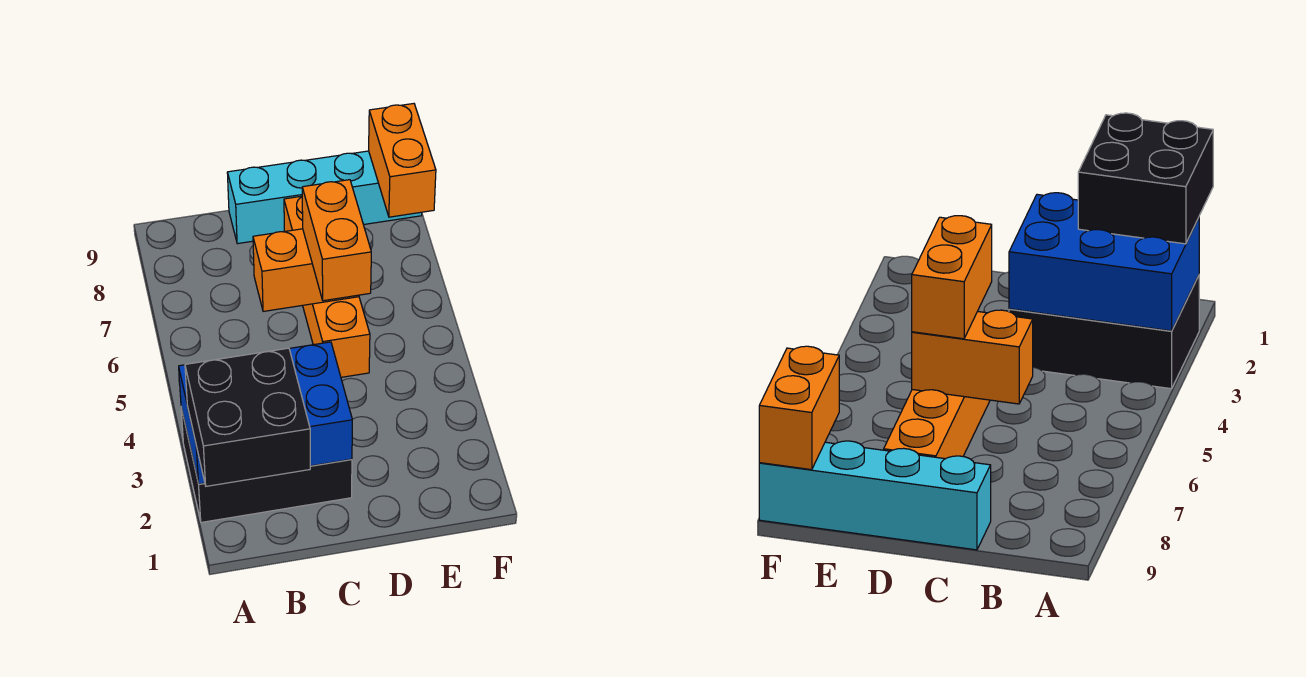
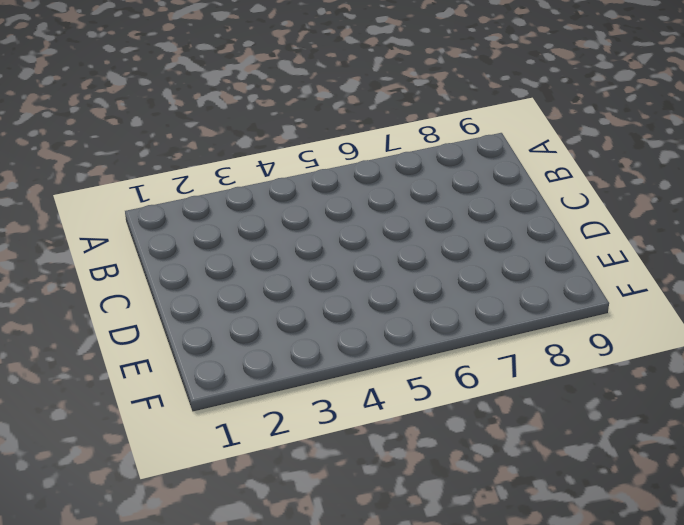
none -> black brick A2:C3 level 1
none -> cyan brick C9:F9 level 1

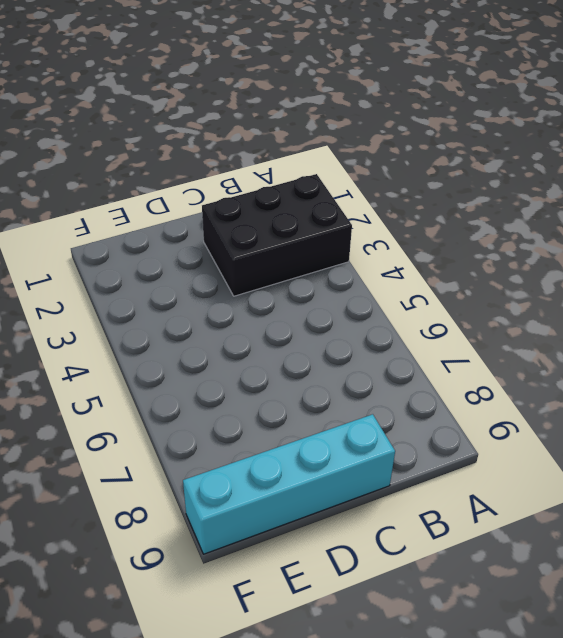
none -> orange brick D5:D8 level 1
none -> blue brick A2:C3 level 2

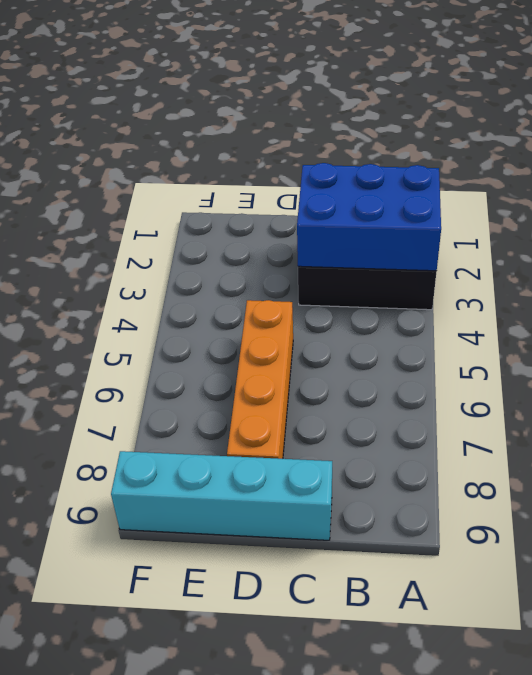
none -> orange brick C6:D6 level 2
none -> orange brick F8:F9 level 2

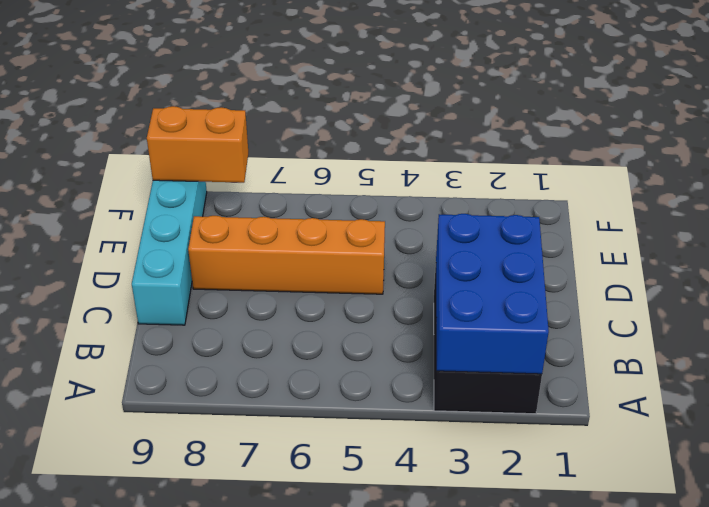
none -> orange brick C6:D6 level 2
none -> black brick A1:B2 level 3

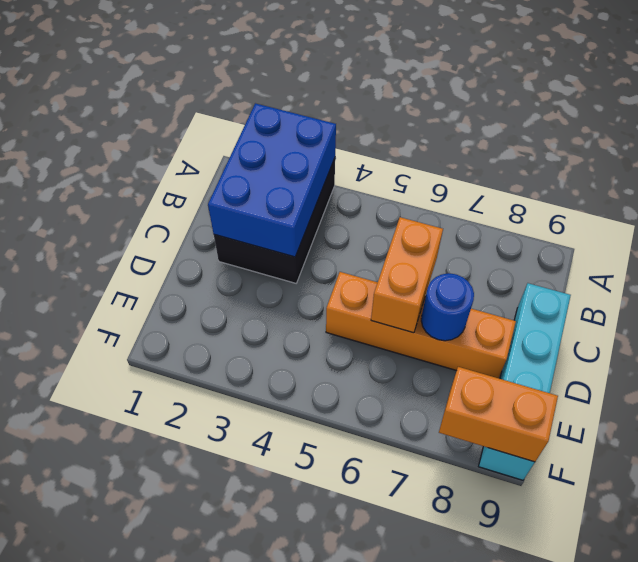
blue round brick D7 level 2 -> none
none -> black brick A1:B2 level 3
none -> orange brick D5:D6 level 3

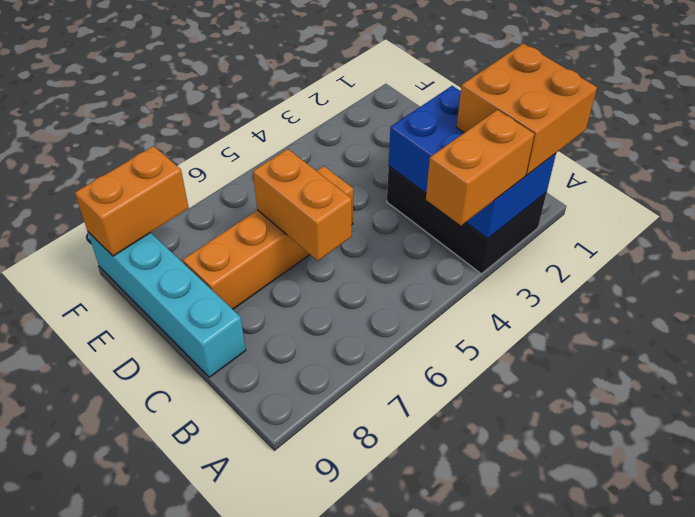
orange brick A1:B2 level 3 -> black brick A1:B2 level 3
orange brick A3:A4 level 3 -> orange brick D5:D6 level 3

